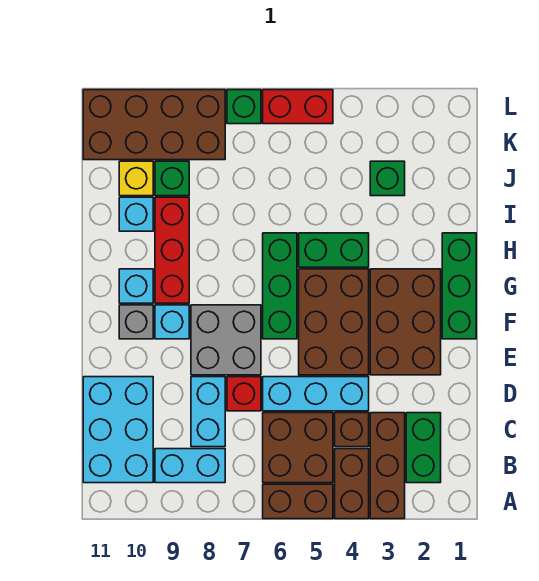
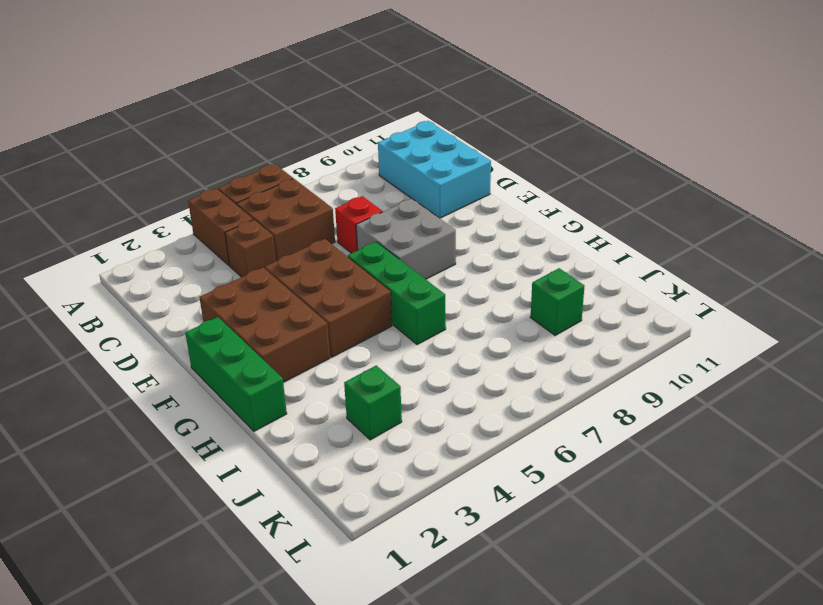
none -> brown brick A3:C3 level 1
none -> green brick B2:C2 level 1
none -> cyan brick B8:B9 level 1

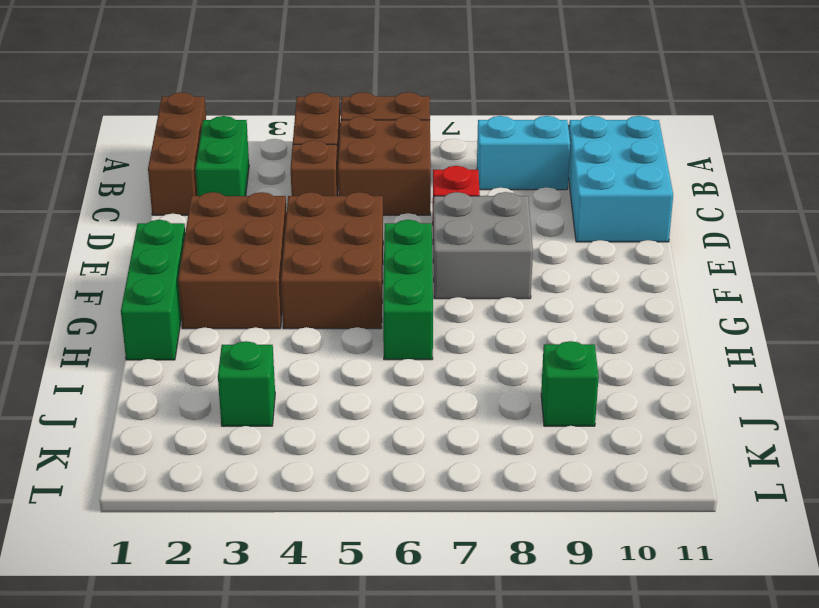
brown brick A1:C1 level 1 -> brown brick A3:C3 level 1
none -> cyan brick C8:D8 level 1
none -> cyan brick D4:D6 level 1
none -> cyan brick F9 level 1

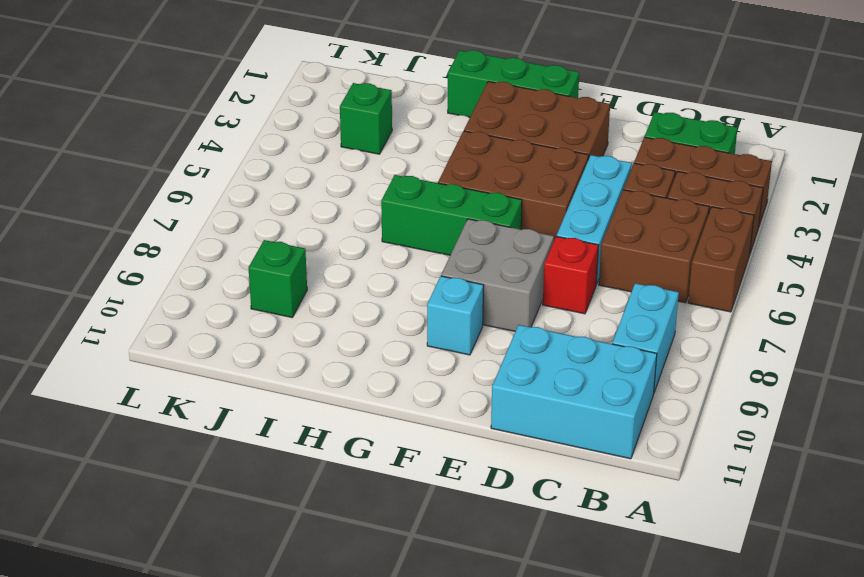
none -> cyan brick C8:D8 level 1
none -> grey brick F10 level 1
none -> red brick G9:I9 level 1

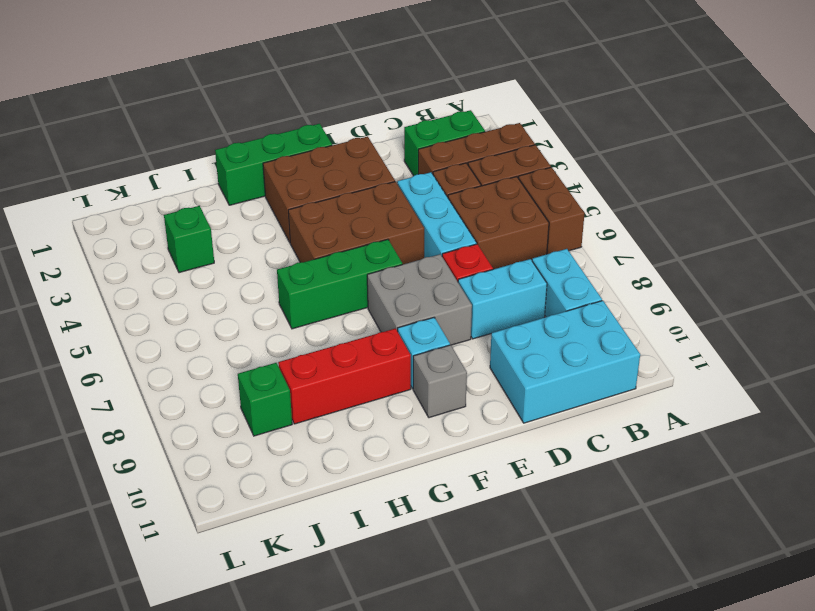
none -> cyan brick G10 level 1
none -> green brick H4:H5 level 1
none -> cyan brick I10 level 1

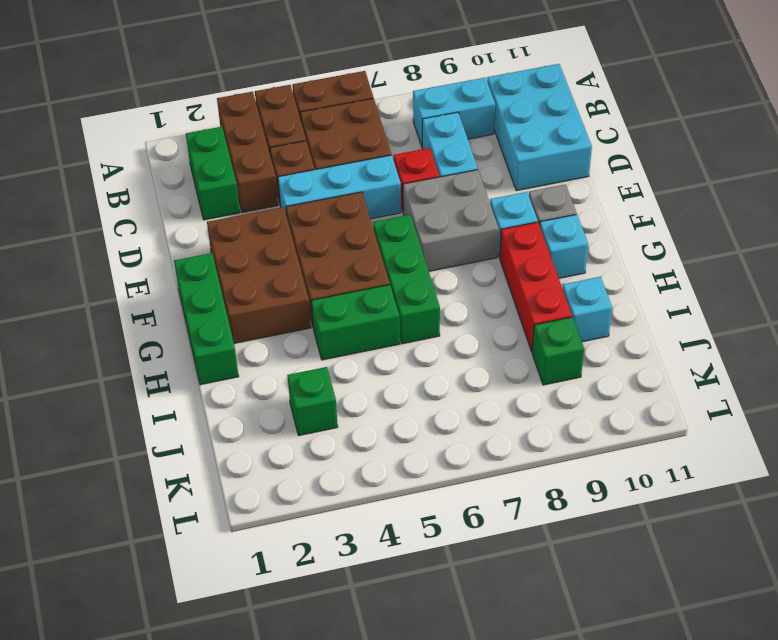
none -> yellow brick J10 level 1
none -> brown brick K8:L11 level 1
none -> red brick L5:L6 level 1

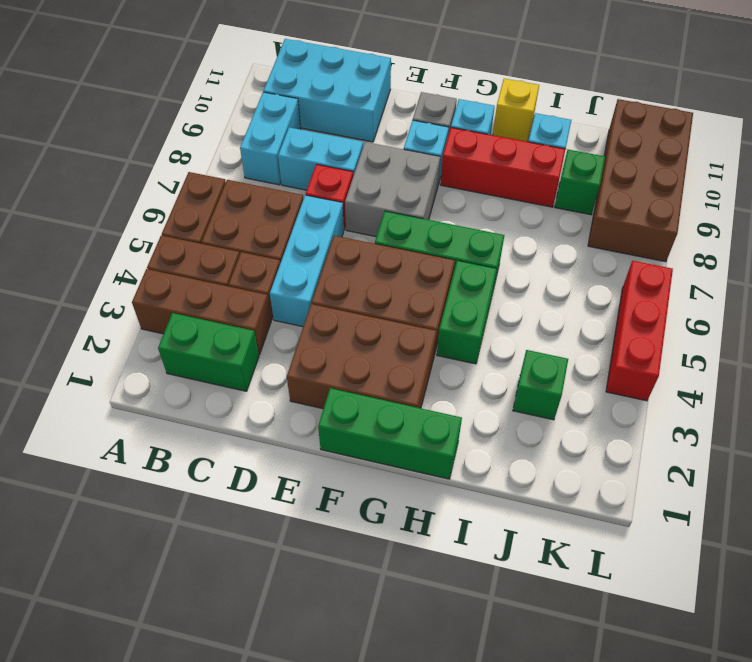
yellow brick H11 level 1 -> yellow brick J10 level 1
red brick L4:L6 level 1 -> red brick L5:L6 level 1
none -> green brick L7 level 1

